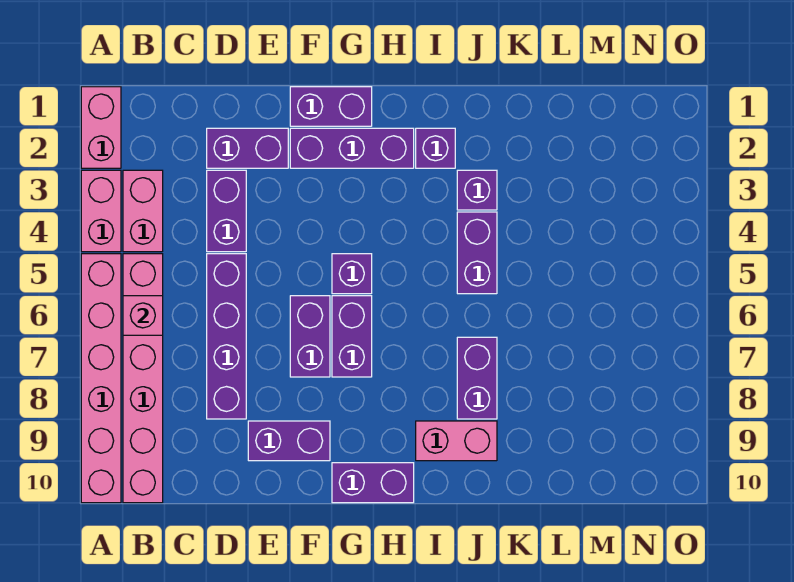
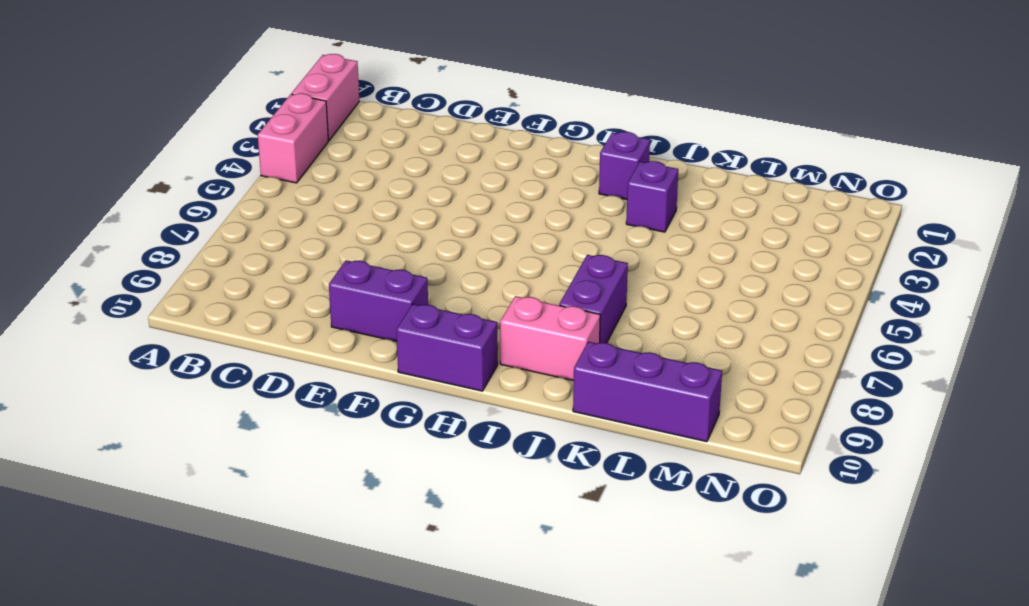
purple brick K10:M10 level 1 -> purple brick F2:H2 level 1
none -> pink brick A5:A10 level 1
none -> pink brick B3:B4 level 1
none -> pink brick B5:B10 level 1

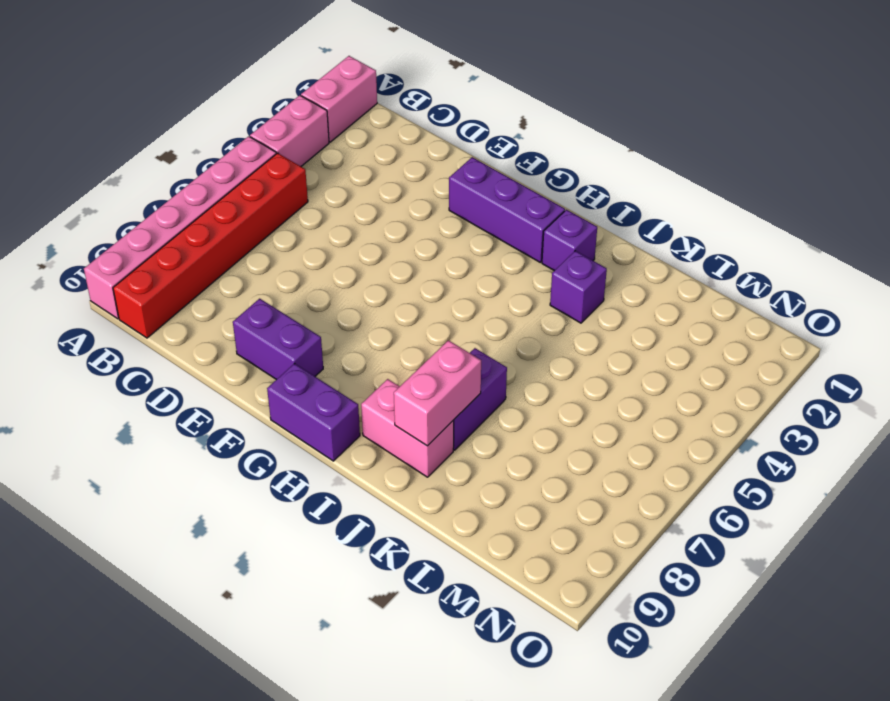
red brick B5:B10 level 1 -> pink brick B5:B10 level 1
pink brick J8:J9 level 2 -> pink brick B3:B4 level 1
none -> purple brick D2:E2 level 1
none -> purple brick D3:D4 level 1
none -> purple brick D5:D8 level 1

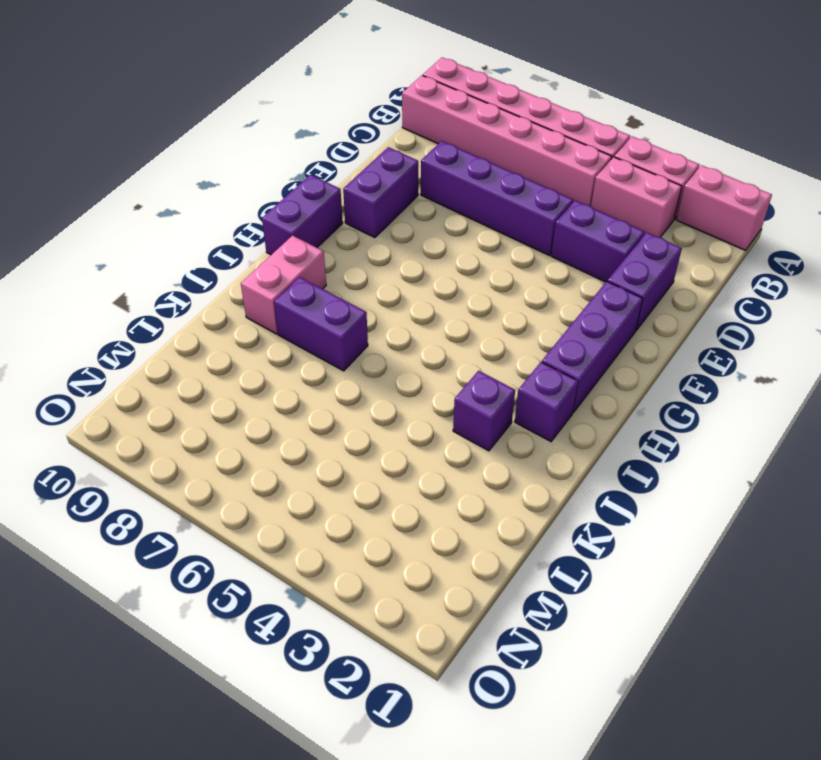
none -> purple brick F1:G1 level 1
none -> purple brick F6:F7 level 1
none -> purple brick G5 level 1

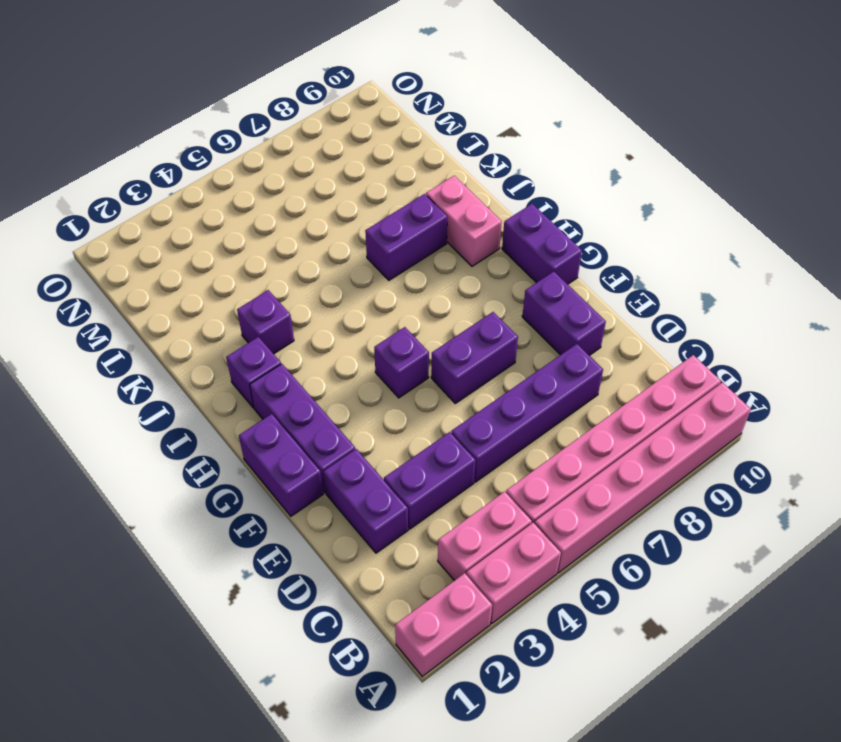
none -> purple brick G6:G7 level 1
none -> purple brick J4:J5 level 1
none -> pink brick B6 level 2

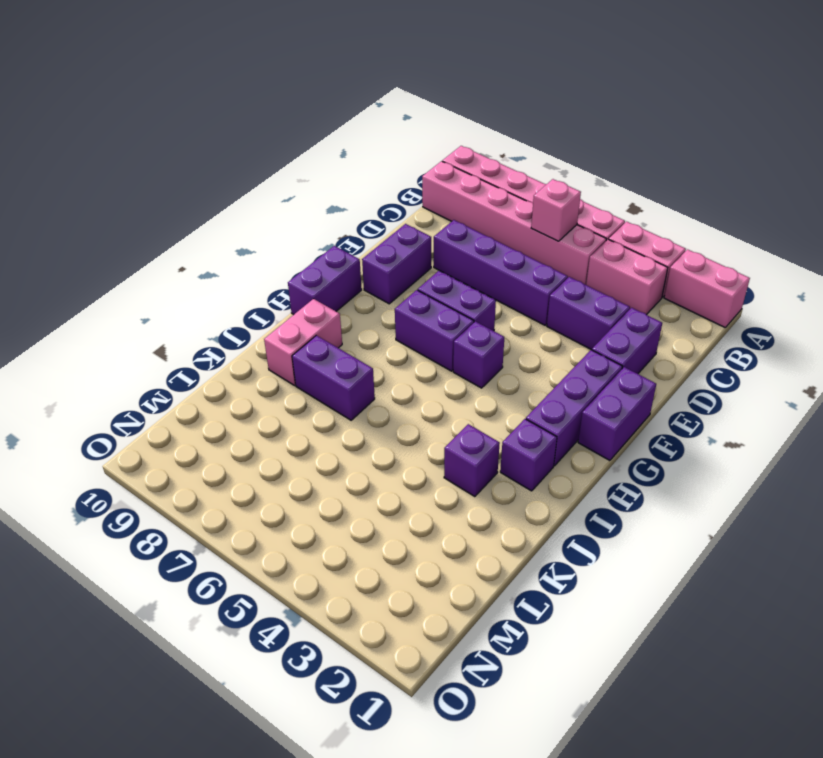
none -> purple brick J4:J5 level 1

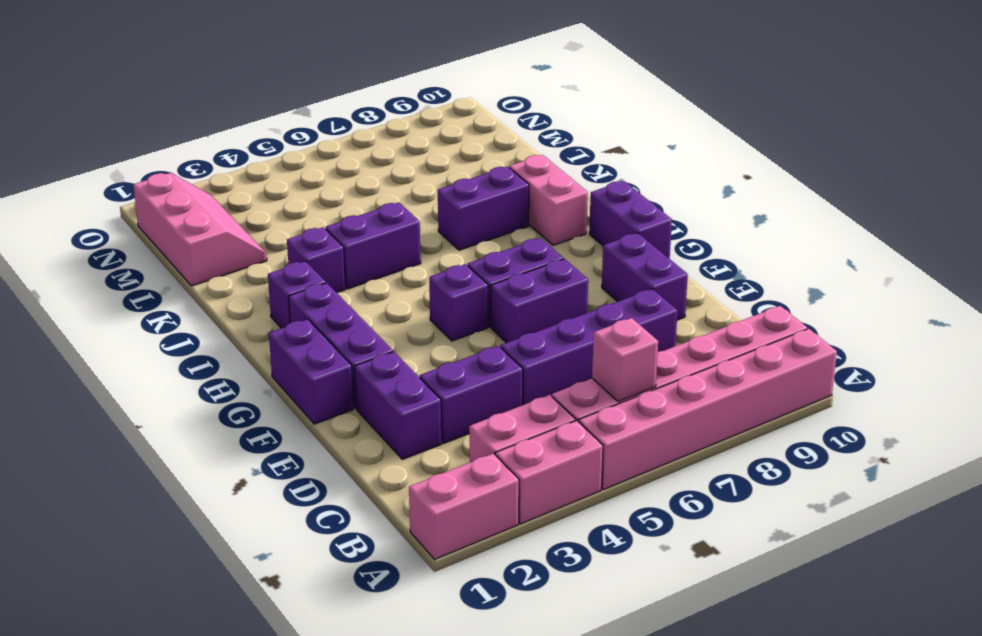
pink slope L1:N2 level 1 top 1 -> none

